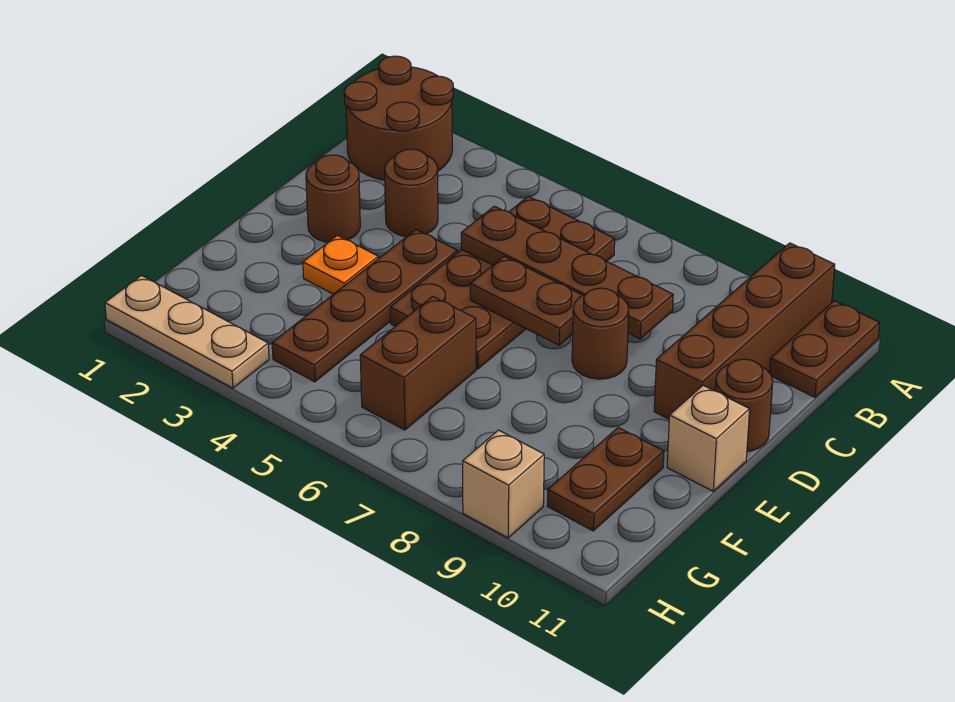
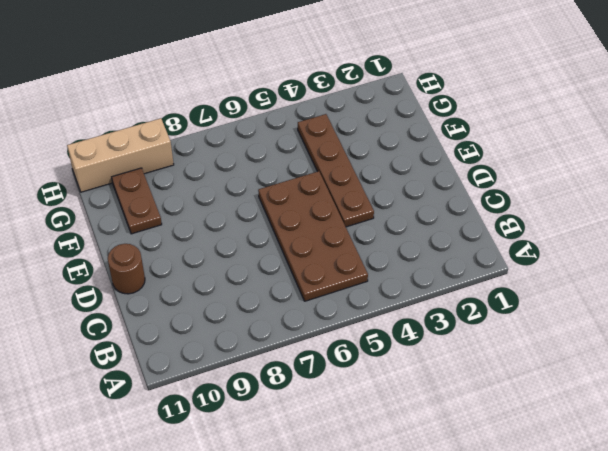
tan brick H9:H11 level 1 -> tan brick H9 level 1
none -> brown round brick A1:B2 level 1
none -> brown brick A10:D10 level 1
none -> brown plate A11:B11 level 1

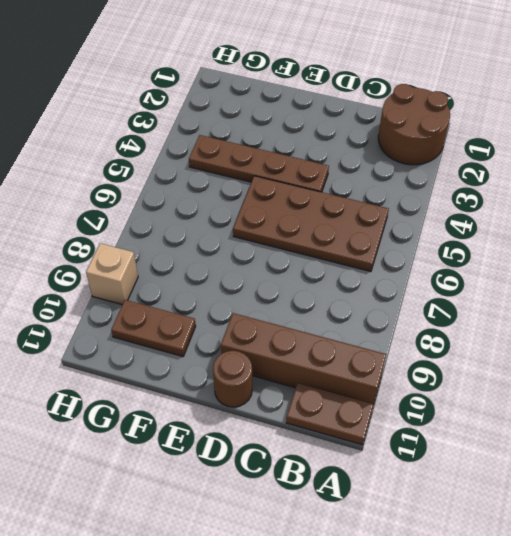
none -> brown round brick C3 level 1
none -> brown round brick D2 level 1
none -> brown round brick D8 level 1

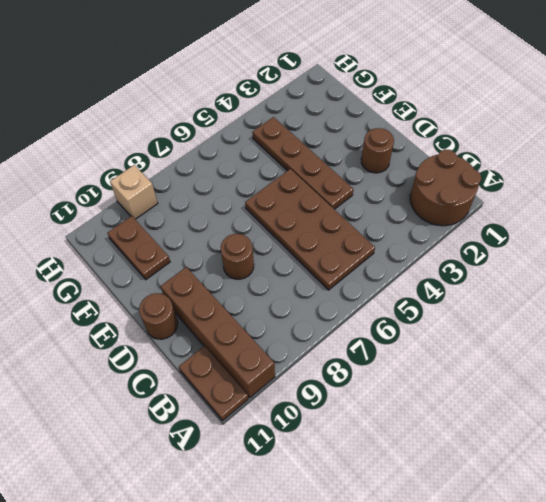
none -> brown round brick C3 level 1
none -> orange plate E3 level 1
none -> tan brick E11 level 1

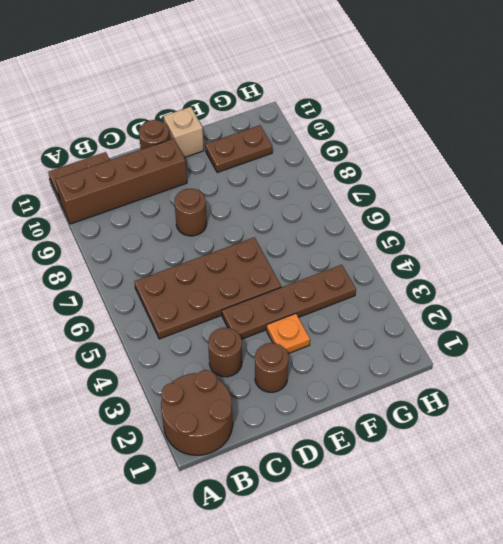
none -> brown brick F6:G6 level 1
none -> tan plate H1:H3 level 1
none -> tan brick H9 level 1

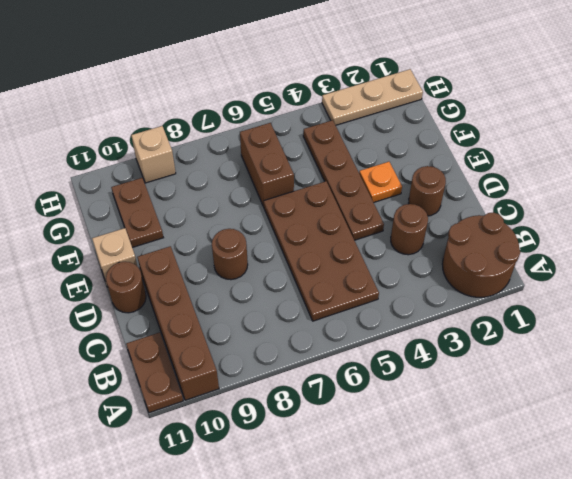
none -> brown plate C5:C8 level 2
none -> brown plate D6:D7 level 2

